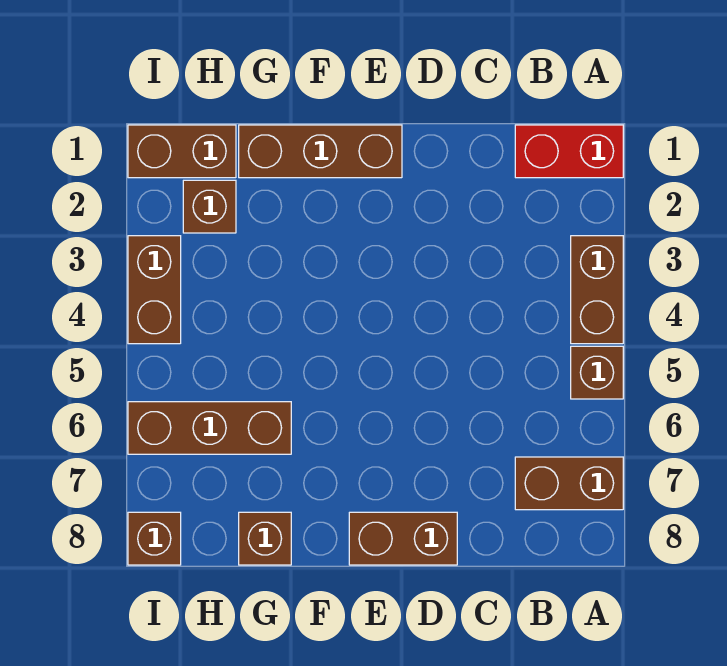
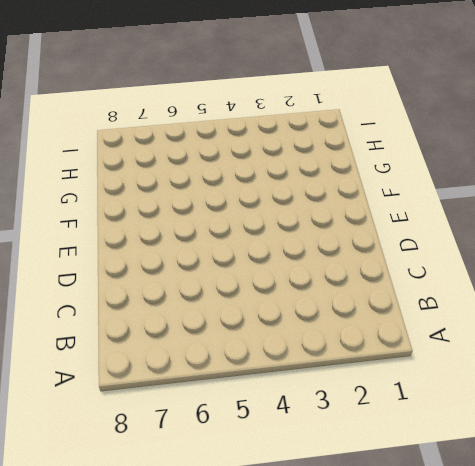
none -> red brick A1:B1 level 1
none -> brown brick A3:A4 level 1
none -> brown brick A5 level 1

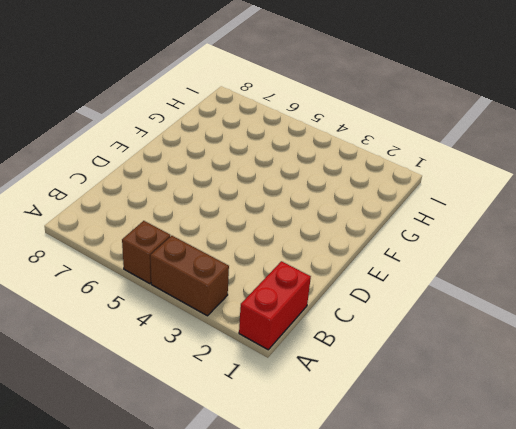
none -> brown brick A7:B7 level 1
none -> brown brick D8:E8 level 1
none -> brown brick E1:G1 level 1

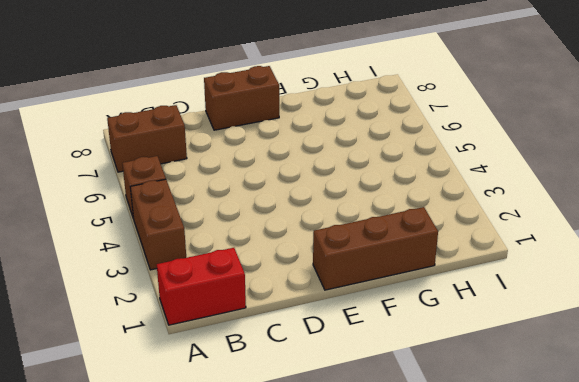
none -> brown brick G6:I6 level 1
none -> brown brick G8 level 1
none -> brown brick H1:I1 level 1

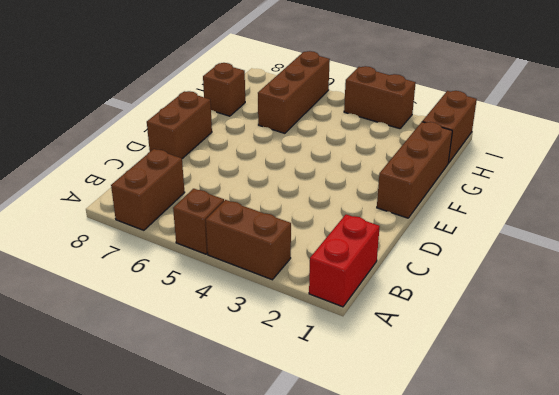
none -> brown brick H2 level 1
none -> brown brick I8 level 1

